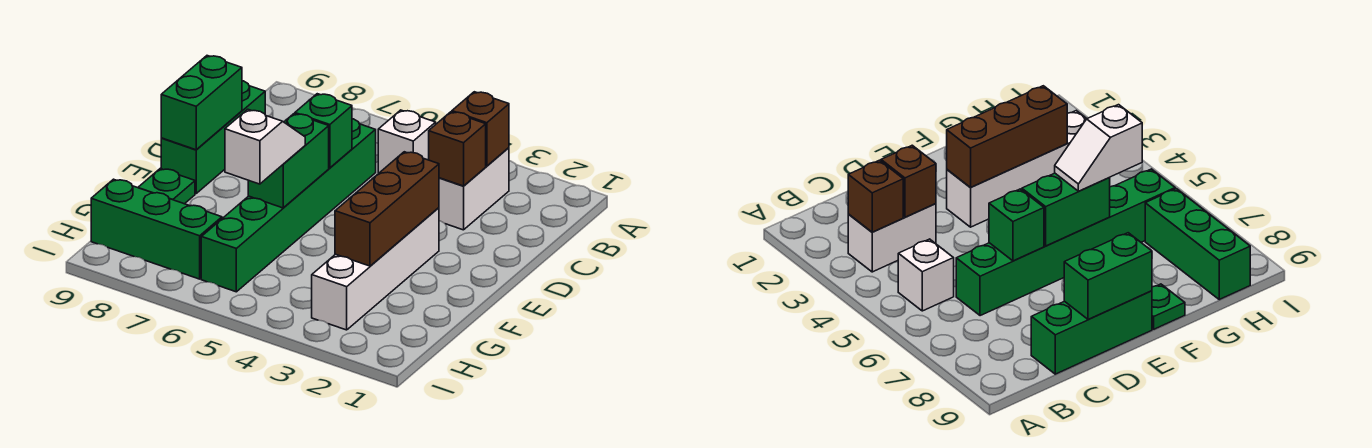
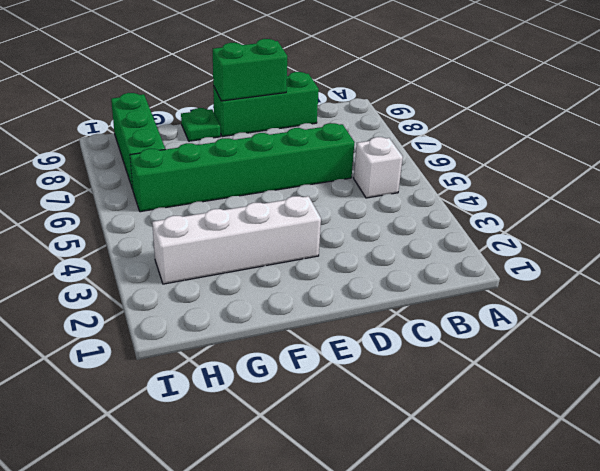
none -> white brick B3:C3 level 1
none -> brown brick B3 level 2
none -> brown brick C3 level 2

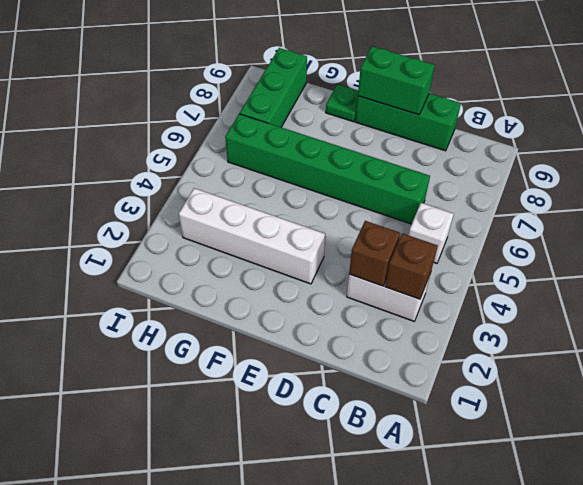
none -> green brick D6 level 2
none -> brown brick E3:G3 level 2
none -> green brick E6:F6 level 2

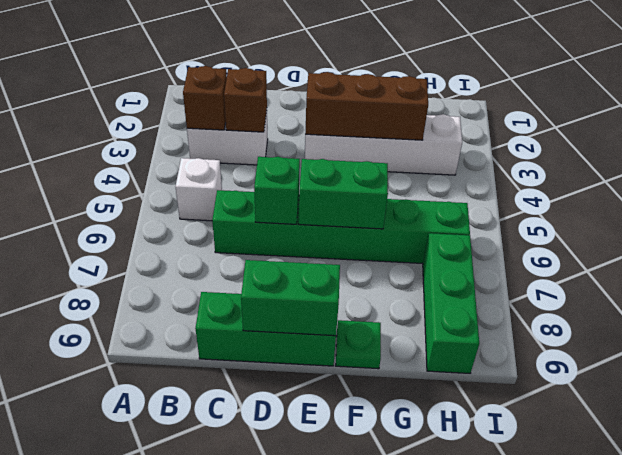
none -> white slope F6:G6 level 3 top G

